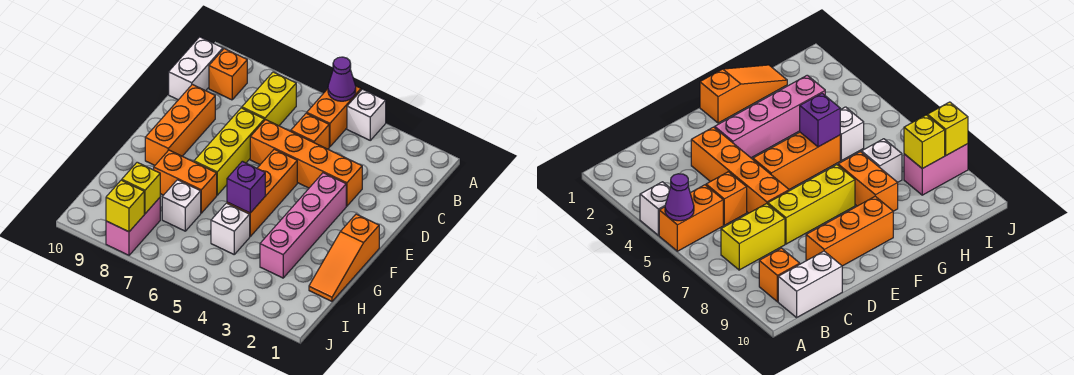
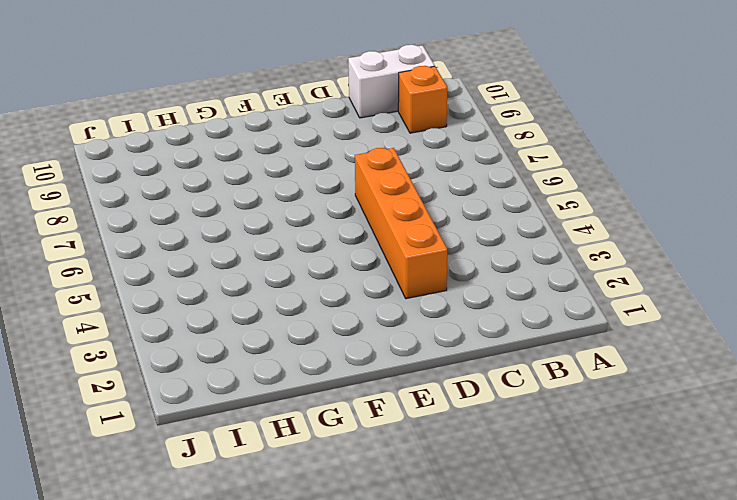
none -> white brick A4 level 1
none -> orange brick A5:B5 level 1
none -> yellow brick B7:C7 level 1

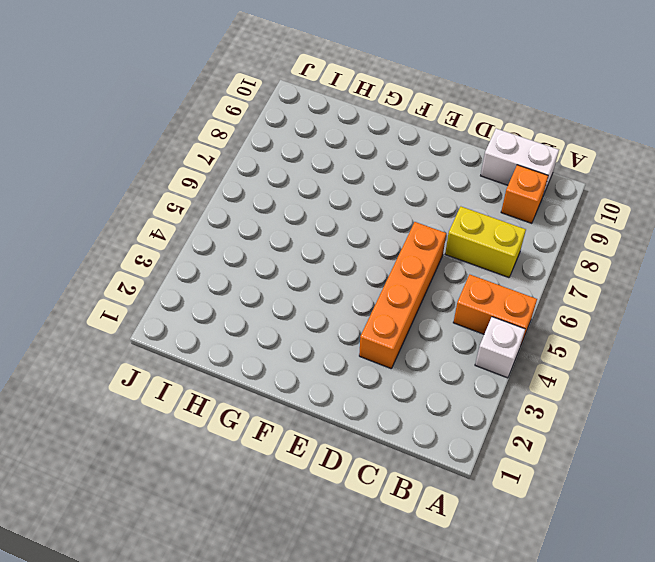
none -> orange brick C5 level 1
none -> yellow brick D7:F7 level 1
none -> orange brick D9:F9 level 1

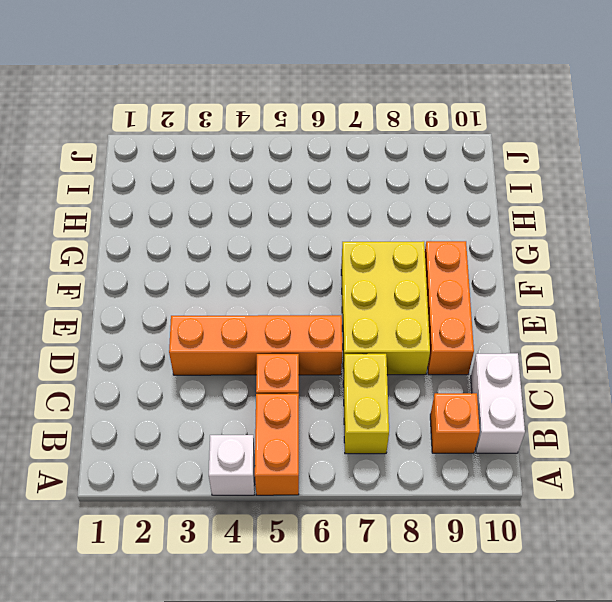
yellow brick D7:F8 level 1 -> yellow brick D7:F7 level 1
none -> pink brick E3:H3 level 1
none -> orange brick E5:G5 level 1
none -> orange slope F1:H1 level 1 top F

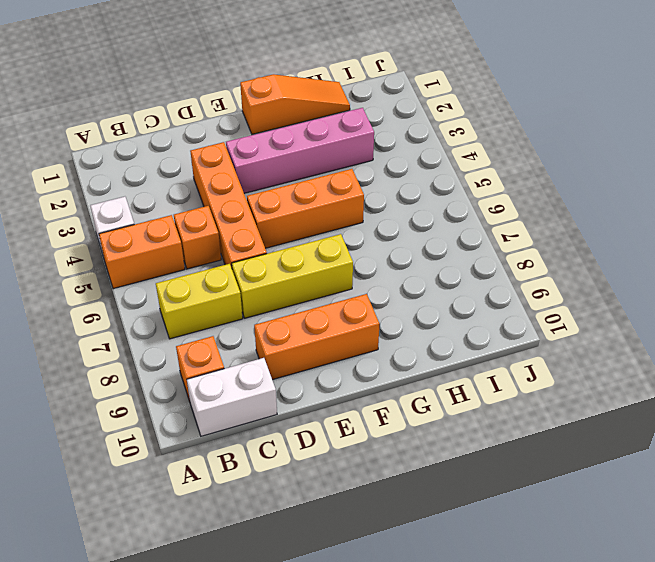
none -> orange brick G7:G8 level 1
none -> white brick H5 level 1
none -> white brick H7 level 1

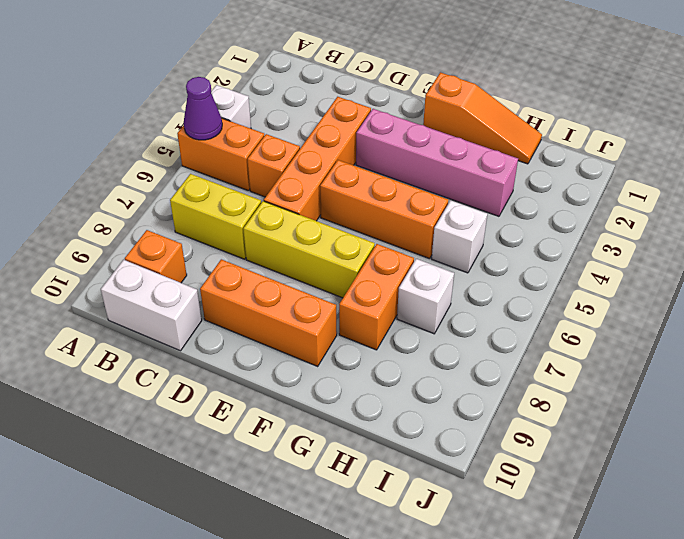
none -> pink brick I8:J8 level 1
none -> purple brick G5 level 2
none -> yellow brick I8 level 2

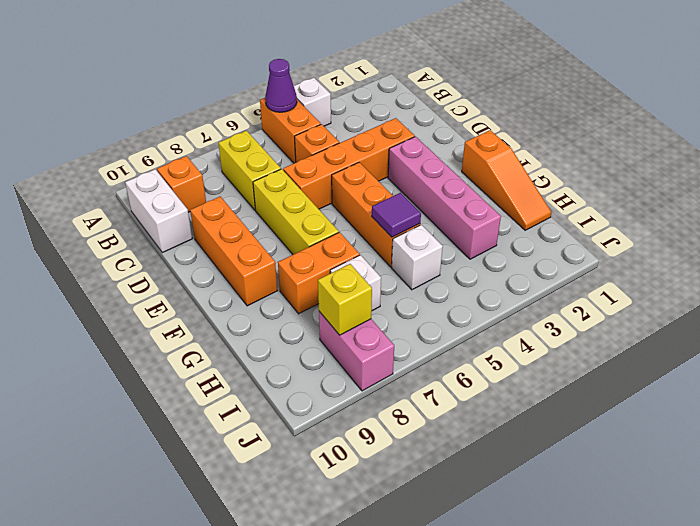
purple tile G5 level 2 -> purple brick G5 level 2
none -> yellow brick J8 level 2

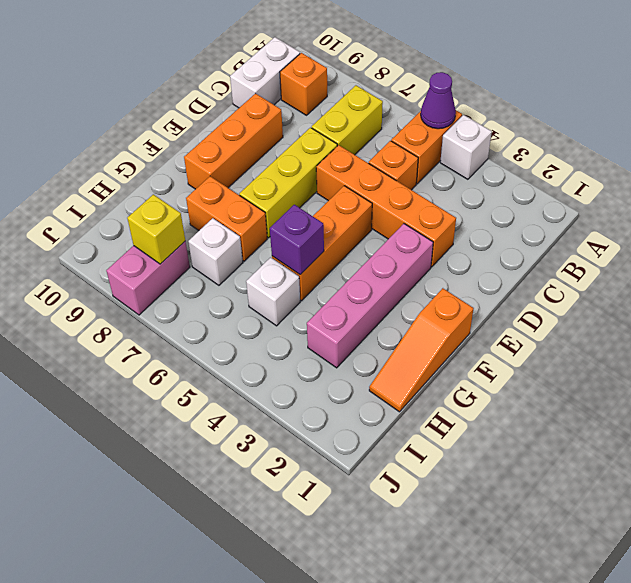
none -> yellow brick J8 level 2

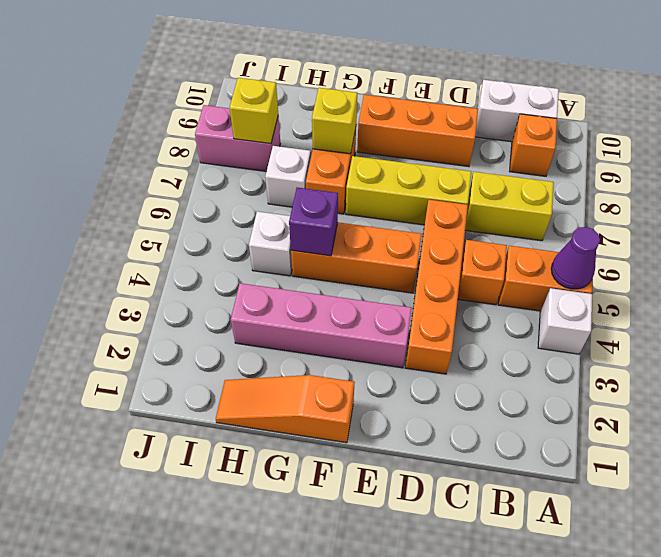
yellow brick G8 level 2 -> yellow brick J8 level 2

